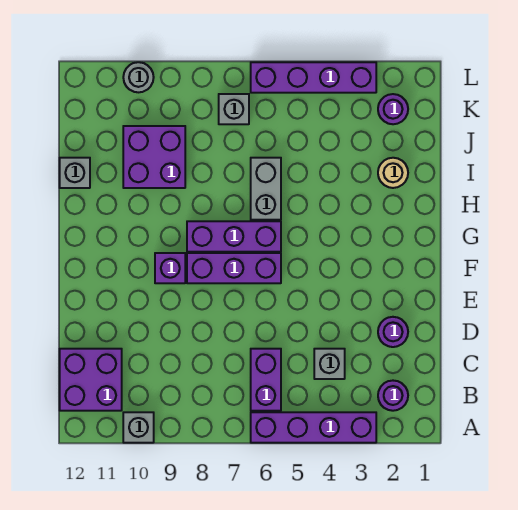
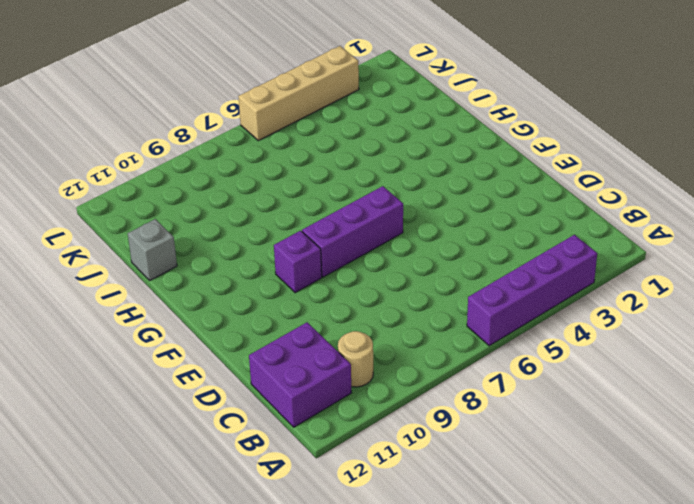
tan round brick B10 level 1 -> tan round brick I2 level 1
tan brick L3:L6 level 1 -> purple brick L3:L6 level 1
none -> grey brick A10 level 1
none -> purple round brick B2 level 1
none -> purple brick B6:C6 level 1

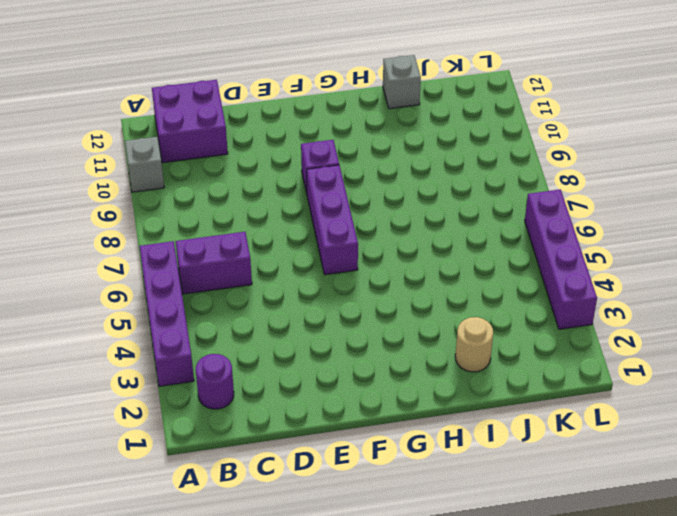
none -> grey brick C4 level 1
none -> purple round brick D2 level 1
none -> purple brick G6:G8 level 1

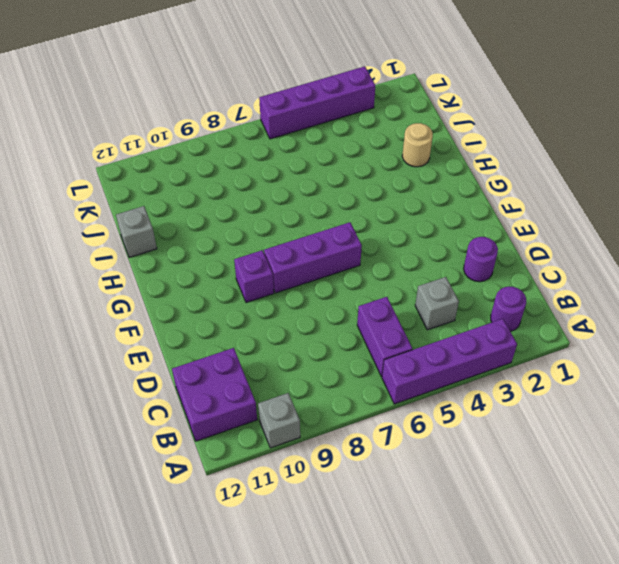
none -> purple brick G6:G8 level 1
none -> grey brick H6:I6 level 1
none -> purple brick I9:J10 level 1

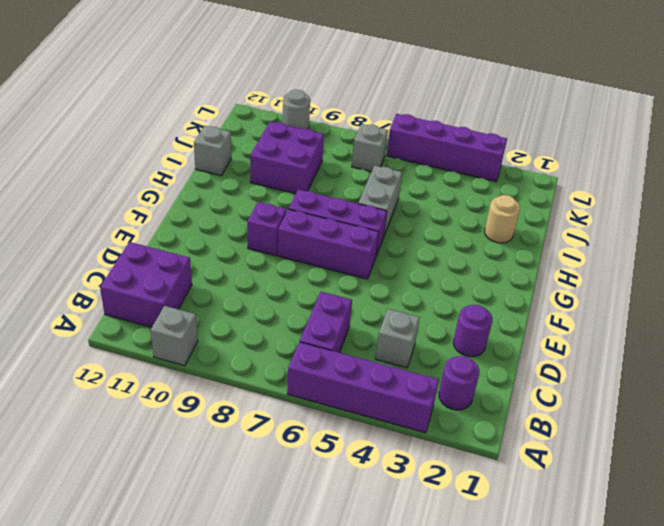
none -> purple round brick K2 level 1

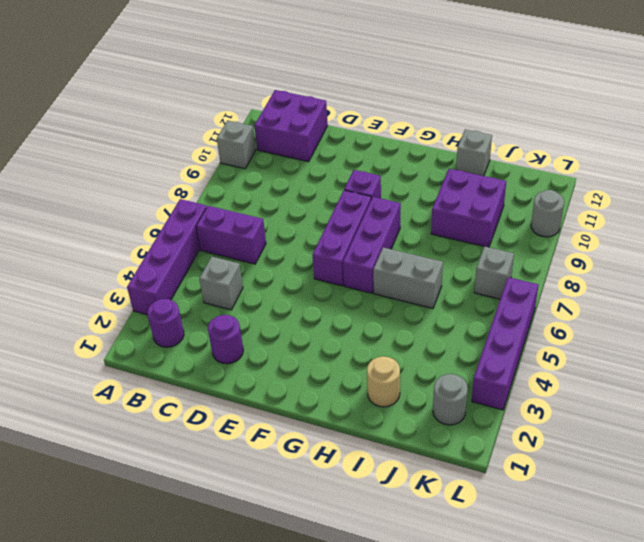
grey round brick K2 level 1 -> purple round brick K2 level 1

